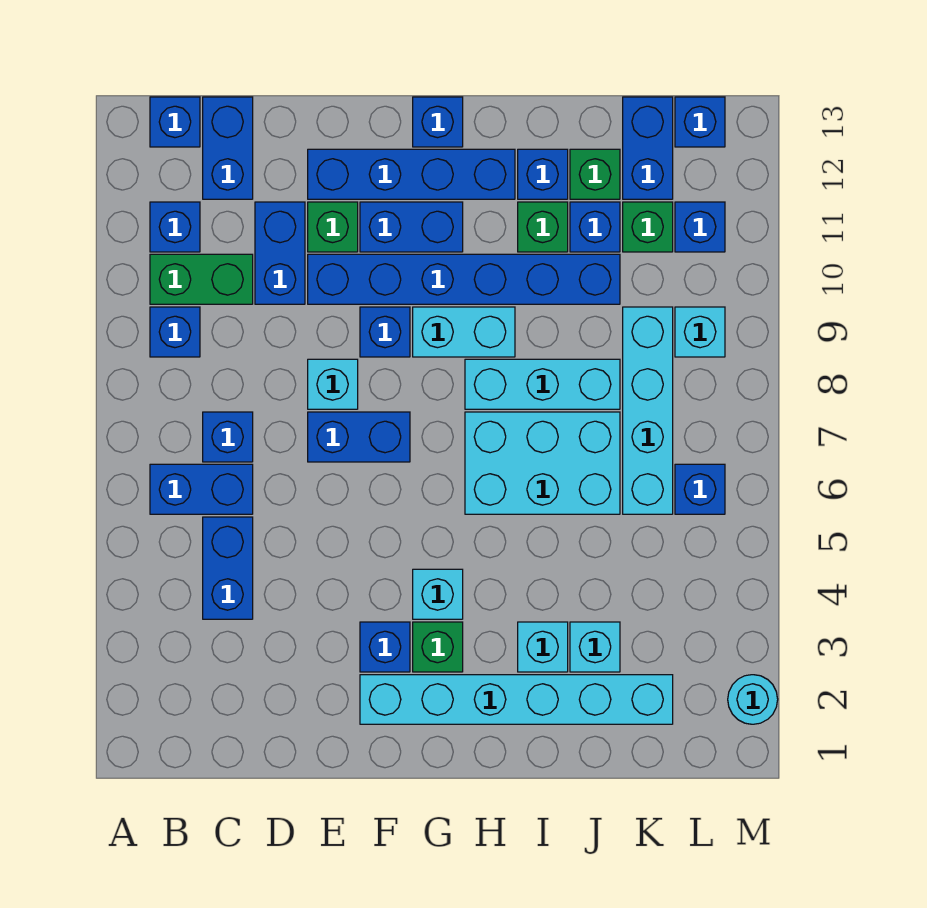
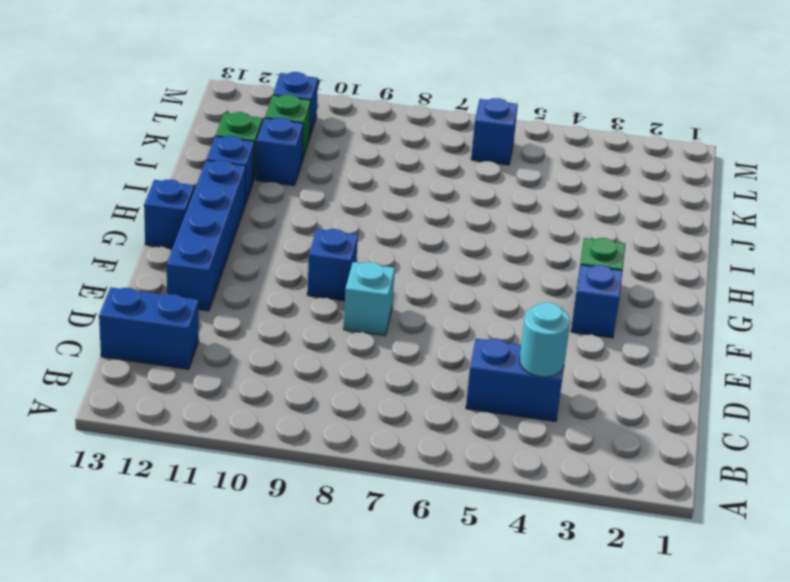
cyan round brick C4 level 2 -> cyan round brick M2 level 1
none -> blue brick B6:C6 level 1
none -> blue brick B9 level 1
none -> green brick B10:C10 level 1
none -> blue brick B11 level 1

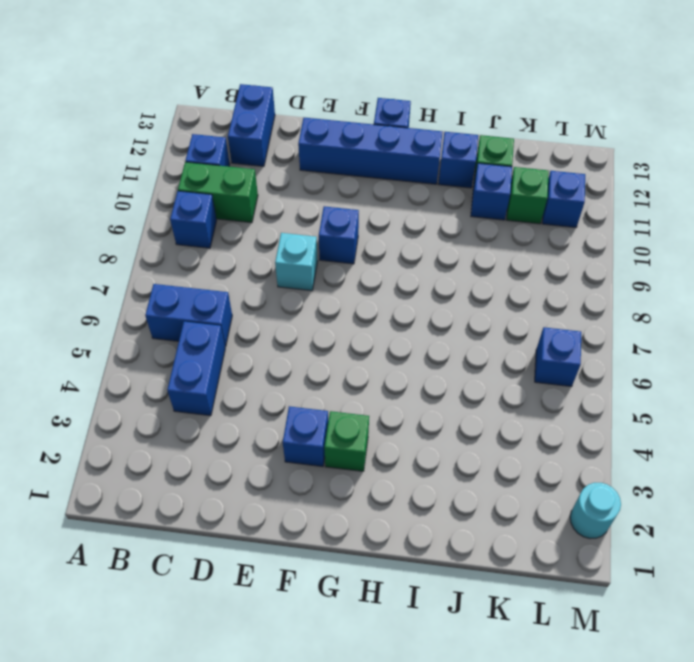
none -> blue brick B13 level 1
none -> blue brick C7 level 1
none -> blue brick D10:D11 level 1
none -> blue brick E7:F7 level 1

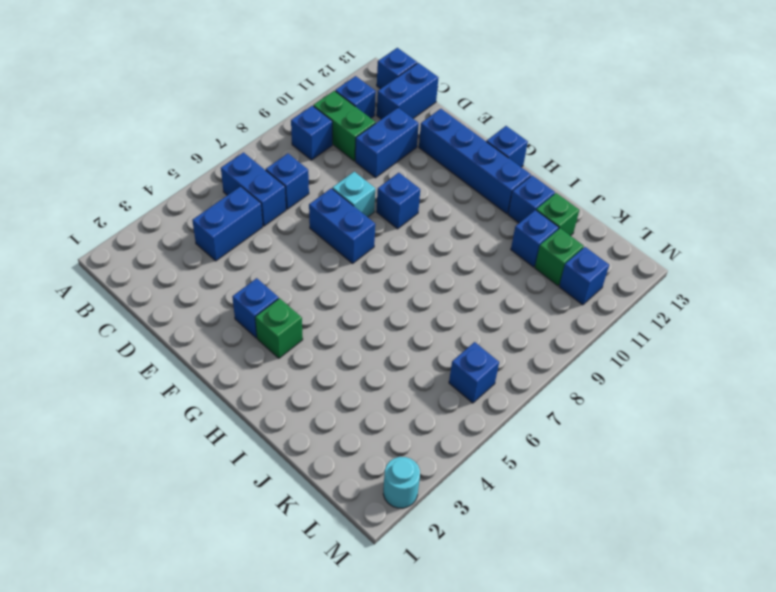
none -> blue brick E10:J10 level 1
none -> green brick E11 level 1
none -> cyan brick F2:K2 level 1
none -> blue brick F11:G11 level 1

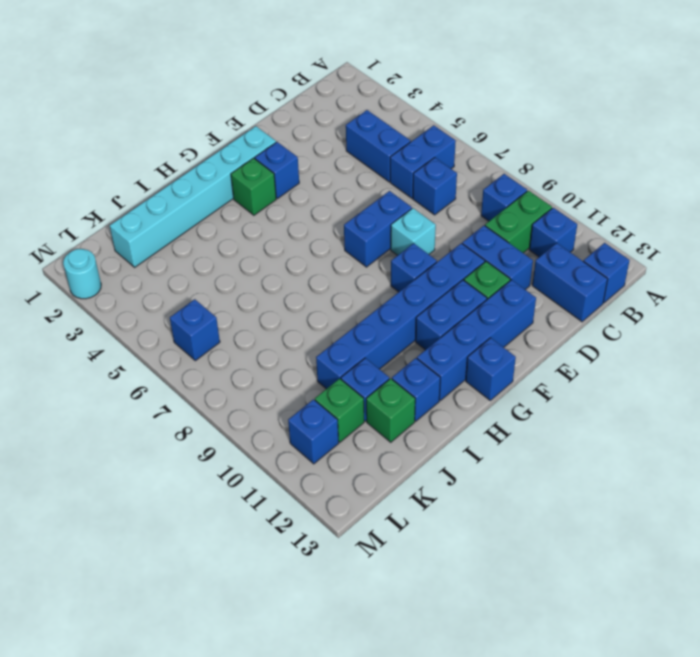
none -> cyan brick G4 level 1
none -> cyan brick G9:H9 level 1
none -> cyan brick H6:J7 level 1
none -> cyan brick H8:J8 level 1

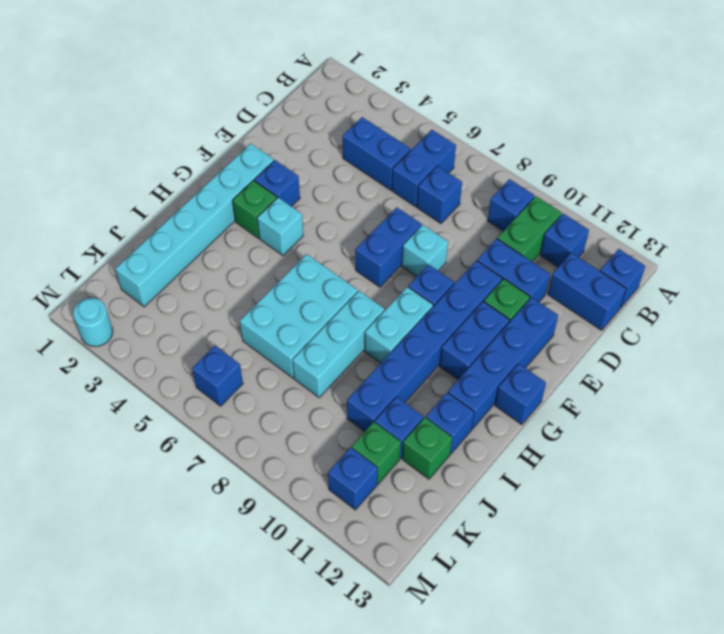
none -> cyan brick I3 level 1
none -> green brick I11 level 1
none -> cyan brick J3 level 1
none -> cyan brick K6:K9 level 1

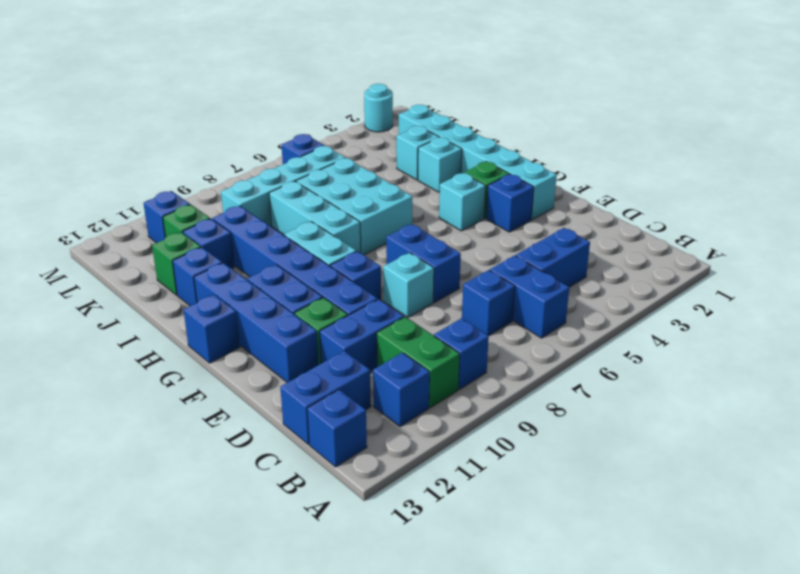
none -> green brick I11 level 1
none -> blue brick K12:K13 level 1
none -> cyan brick L9 level 1
none -> blue brick L13 level 1

